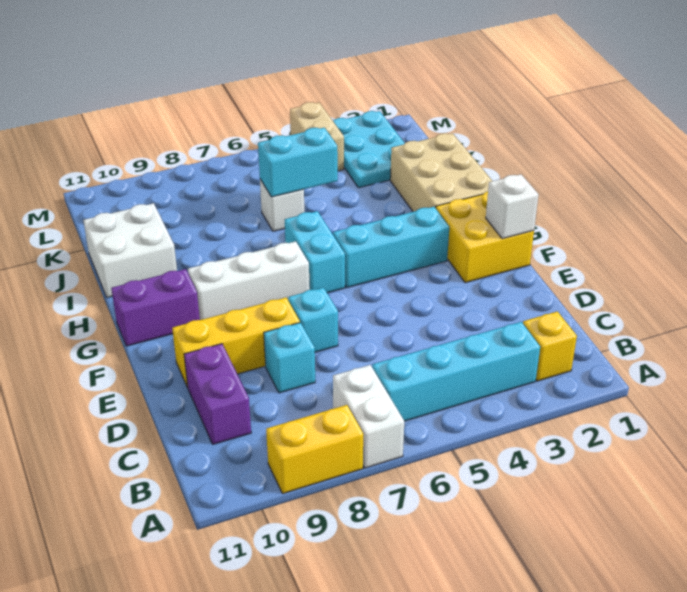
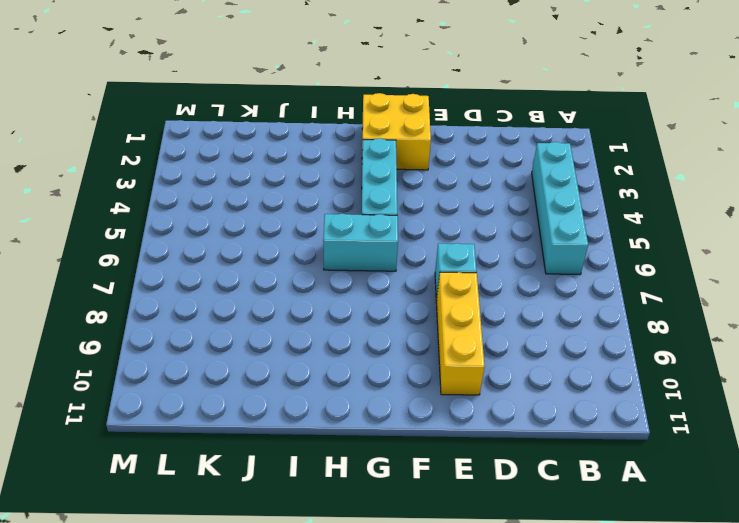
none -> white brick A7:B7 level 1
none -> yellow brick A8:A9 level 1
none -> yellow brick B2 level 1

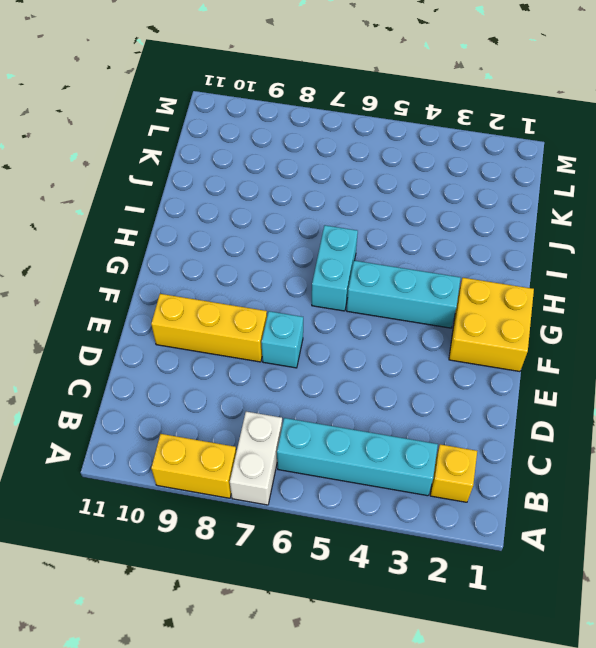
none -> purple brick C10:D10 level 1
none -> cyan brick D8 level 1
none -> white brick G7:G9 level 1

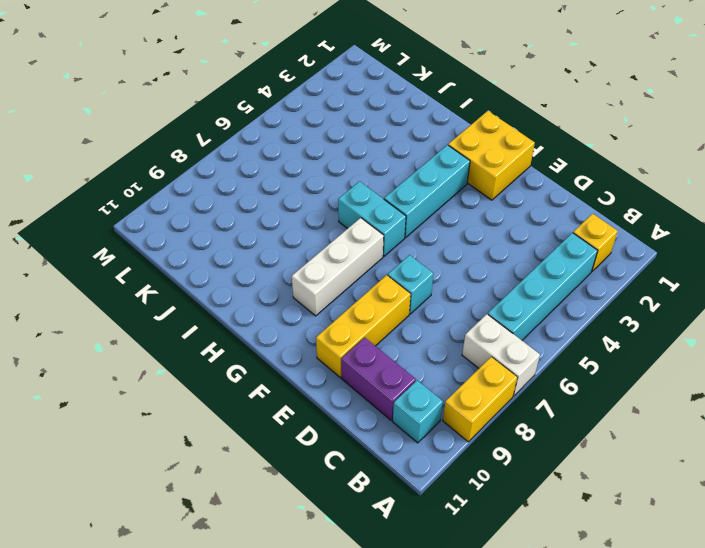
cyan brick B10 level 1 -> cyan brick D8 level 1
none -> purple brick G10:G11 level 1
none -> tan brick H1:J2 level 1
none -> white brick I10:J11 level 1

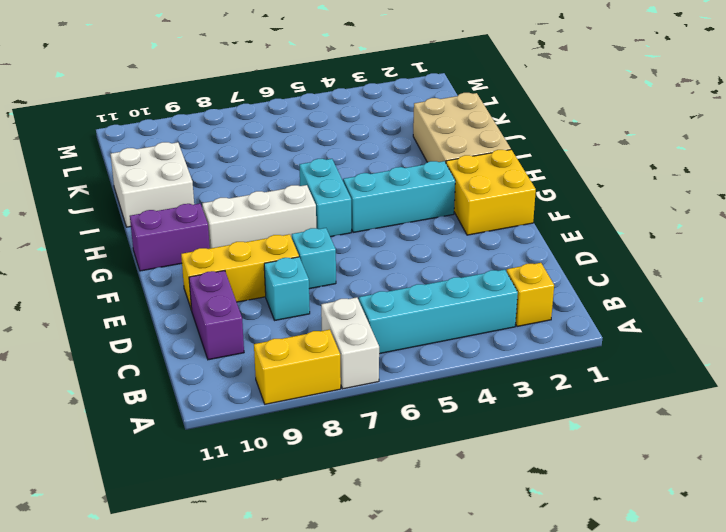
none -> white brick J6 level 1
none -> cyan plate K2:M3 level 1
none -> tan brick L4:M4 level 1

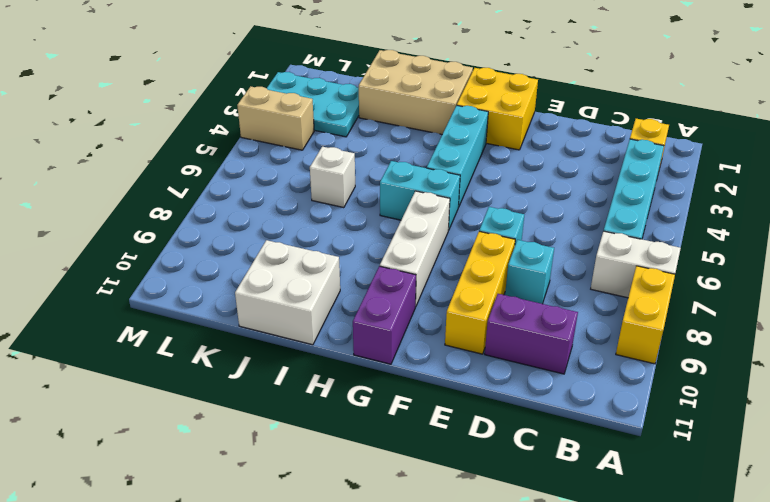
none -> white brick F1 level 2
none -> cyan brick J5:J6 level 2

